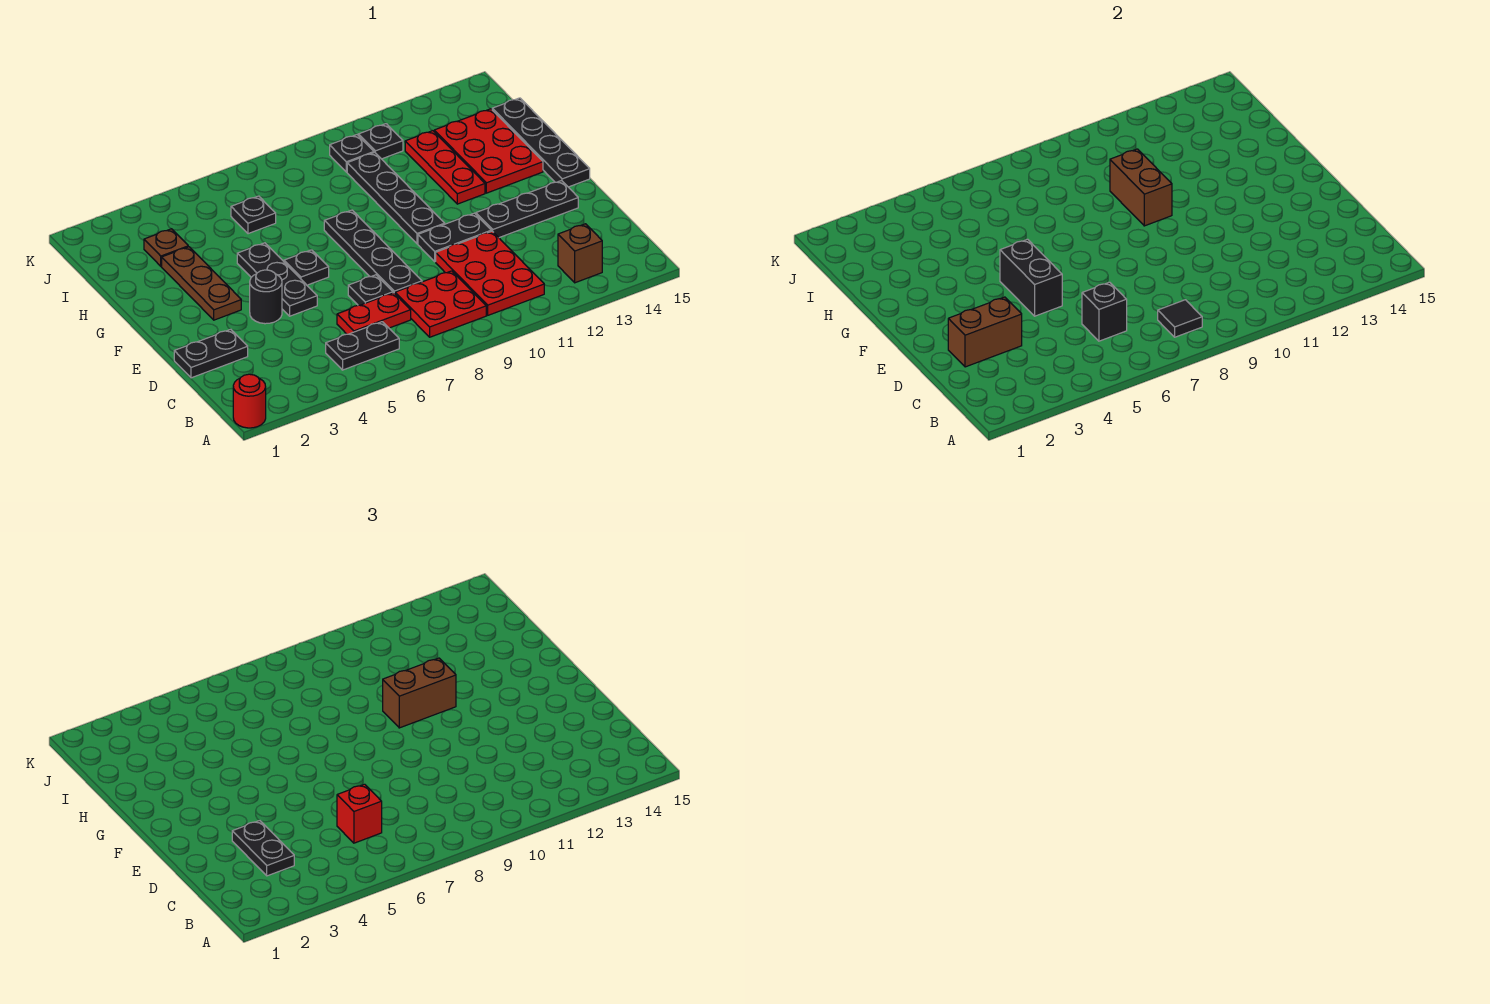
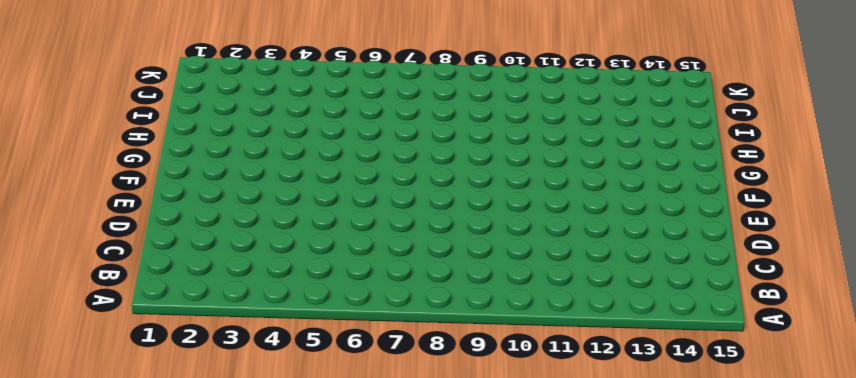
none -> red round brick A1 level 1
none -> black plate B5:B6 level 1
none -> red plate B8:C9 level 1
none -> red plate B10:D11 level 1

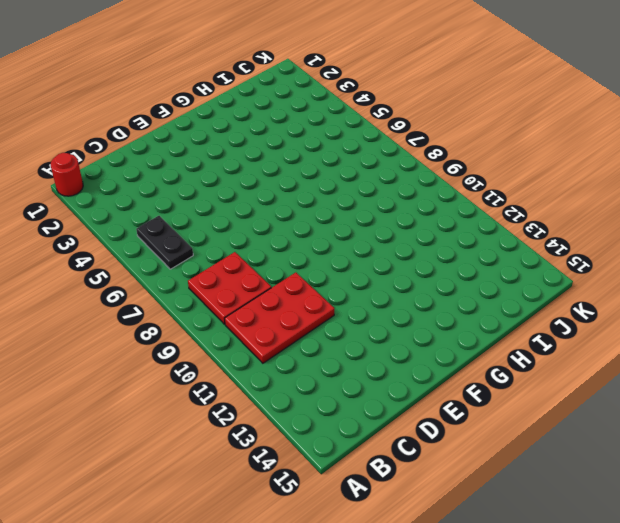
none -> brown brick B13 level 1
none -> red plate C6:C7 level 1
none -> black plate D1:D2 level 1
none -> black plate D7 level 1

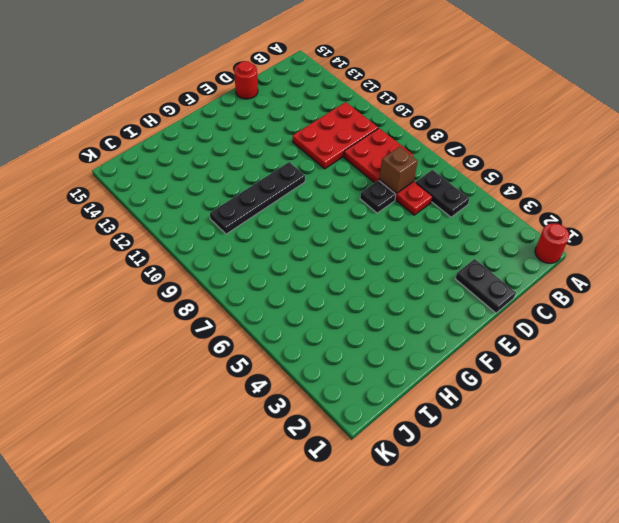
brown brick C7 level 2 -> brown brick B13 level 1
red round brick D15 level 1 -> none
none -> black plate D8:G8 level 1
none -> black round brick E4 level 1
none -> black plate E5:G5 level 1
none -> black plate E10:E11 level 1

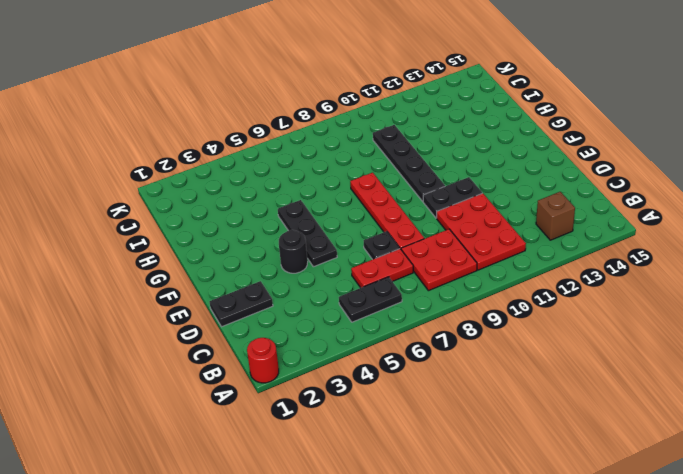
red plate D8:G8 level 1 -> black plate D8:G8 level 1
none -> black plate E12:E14 level 1
none -> brown plate F3:H3 level 1
none -> black plate F6 level 1
none -> black plate F15:I15 level 1

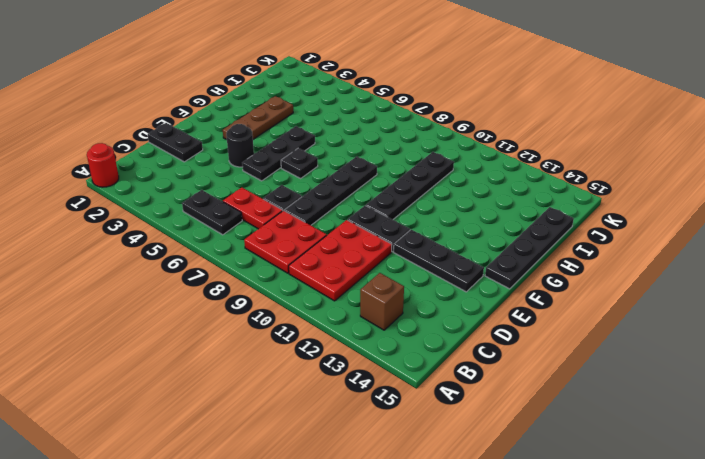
none -> red plate G12:I12 level 1
none -> red plate G13:I14 level 1
none -> brown plate I3 level 1
none -> black plate I6 level 1

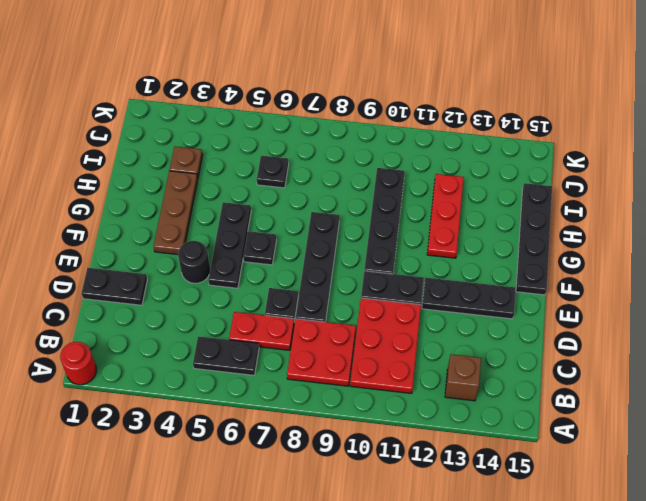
none -> red plate G13:I14 level 1
none -> black plate J10 level 1
none -> black plate J11 level 1
none -> black tile B8 level 2

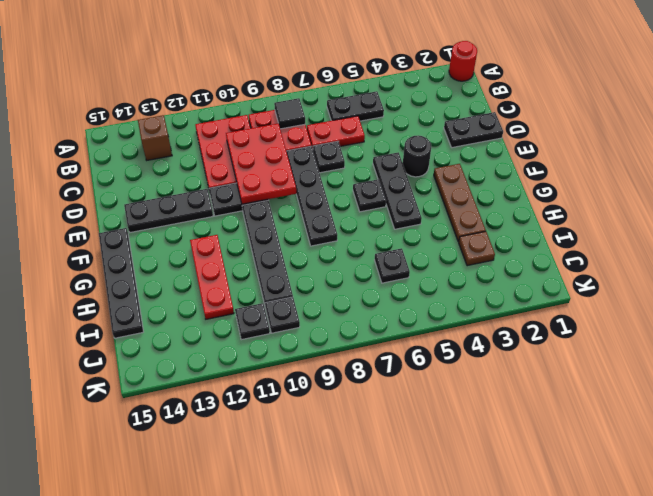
red plate C9:E10 level 2 -> red plate G13:I14 level 1
none -> black brick C6 level 2
none -> brown brick D2:D3 level 2
none -> black brick E5:F5 level 2
none -> brown brick G10:H10 level 2

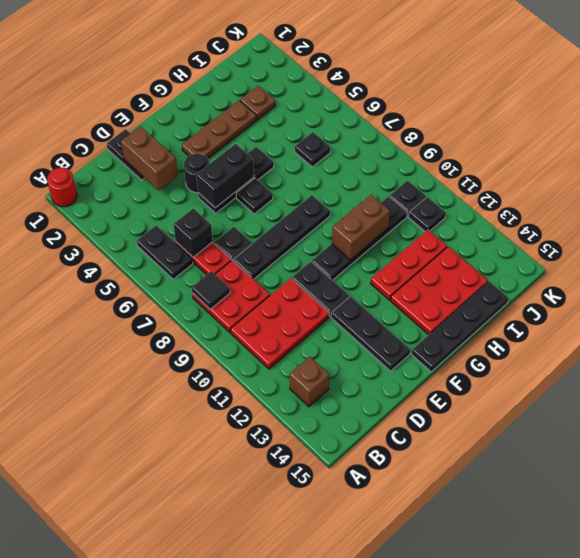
none -> black plate C3:D3 level 3
none -> red brick C6 level 3
none -> brown brick G10:G11 level 3

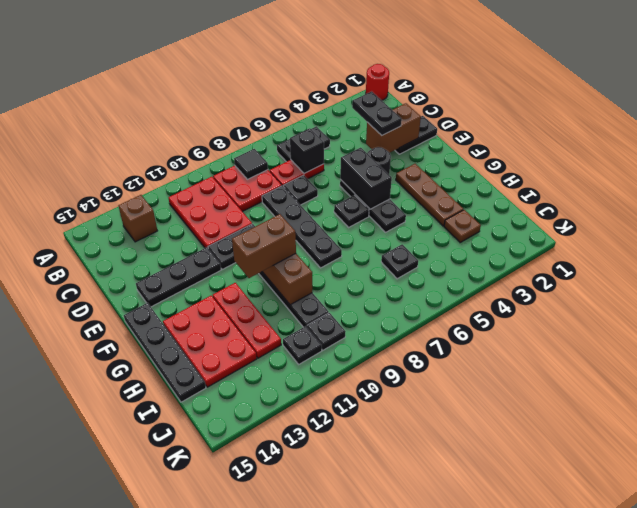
none -> red brick C6 level 3

